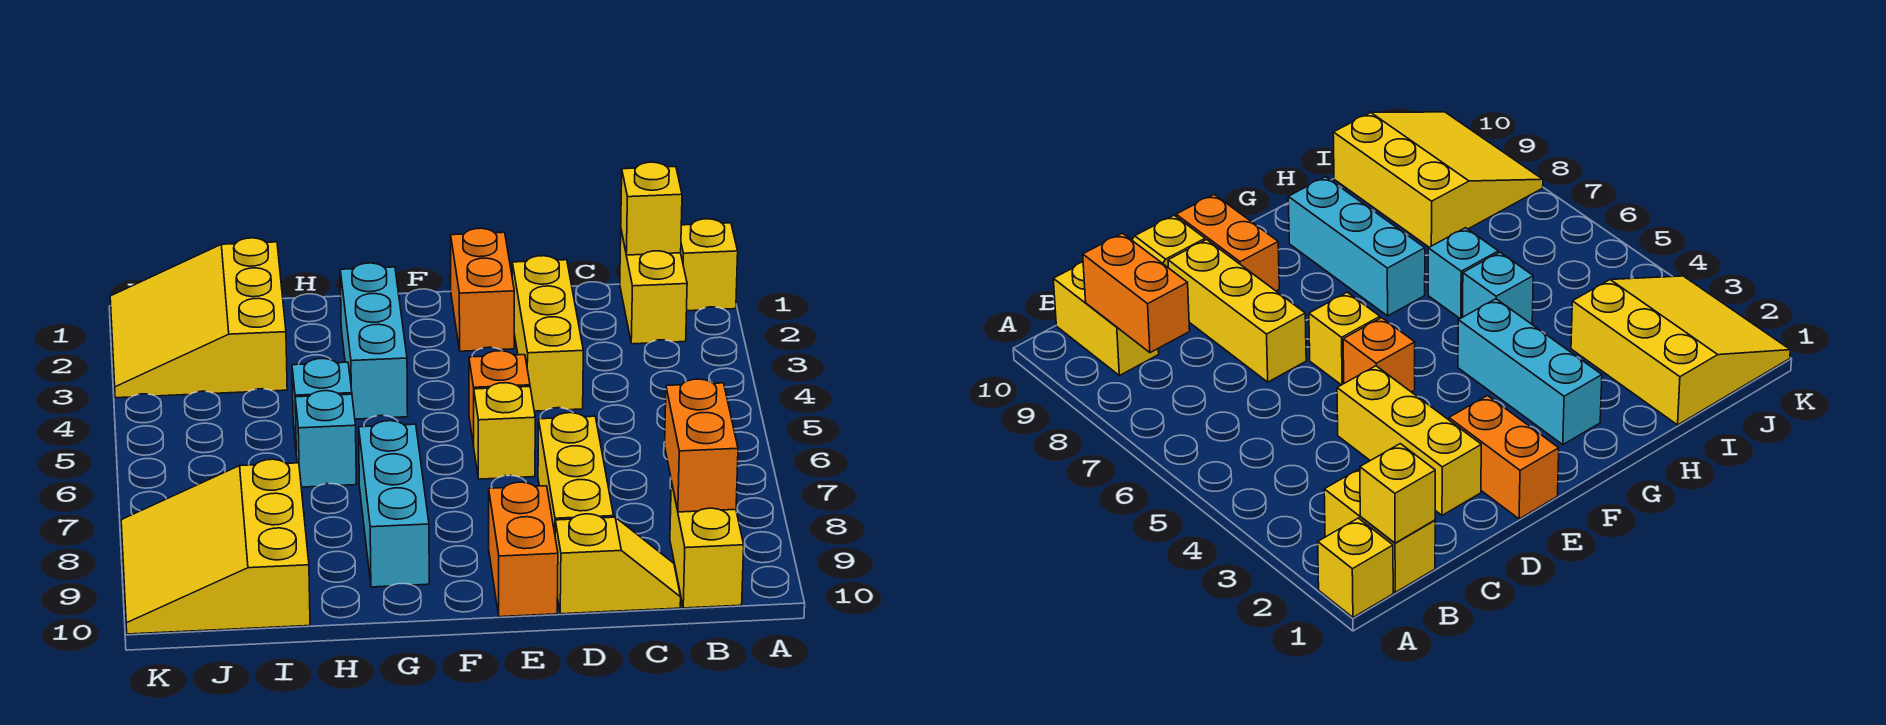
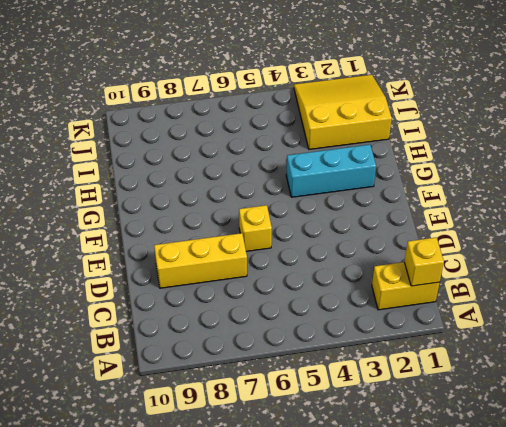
none -> yellow brick A1 level 1
none -> yellow brick B9:B10 level 1
none -> yellow slope C10:D10 level 1 top D

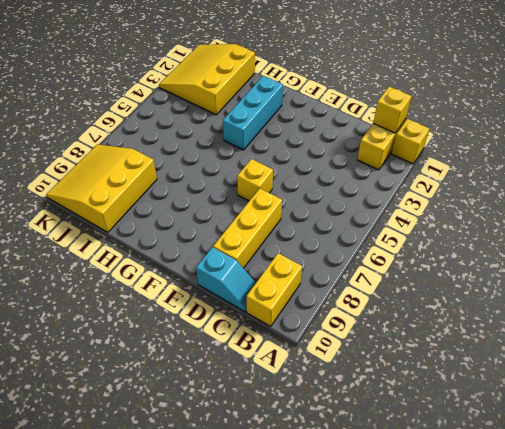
cyan slope C10:D10 level 1 top D -> yellow slope C10:D10 level 1 top D
none -> yellow brick D2:D4 level 1
none -> orange brick E1:E2 level 1
none -> orange brick E5 level 1

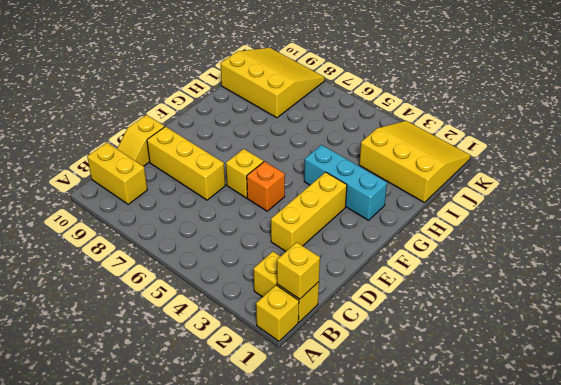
yellow brick D3:F3 level 1 -> yellow brick D2:D4 level 1
none -> orange brick E1:E2 level 1
none -> orange brick E9:E10 level 1
none -> cyan brick G7:G9 level 1

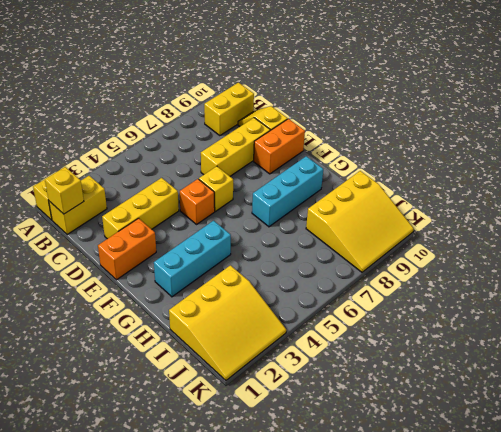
none -> cyan brick H5 level 1
none -> cyan brick H6 level 1
none -> orange brick B8:B9 level 2

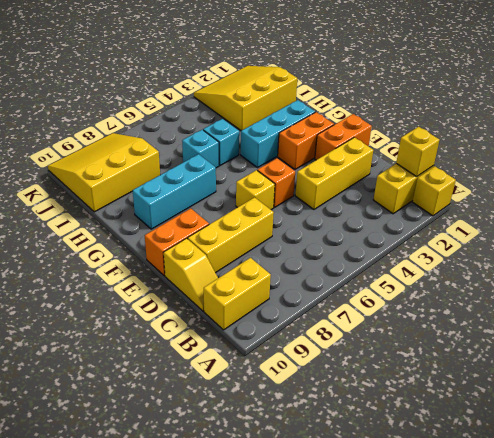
orange brick F2:F3 level 1 -> orange brick B8:B9 level 2

